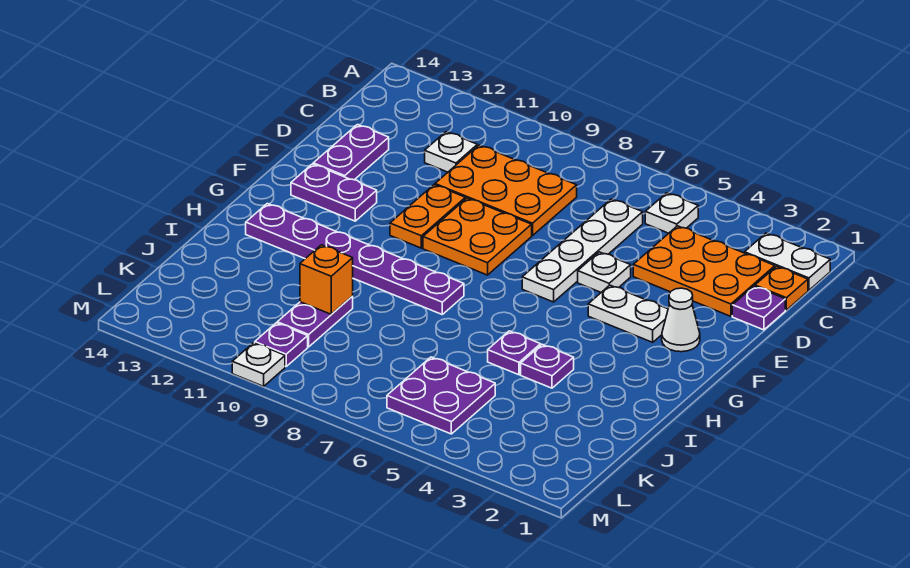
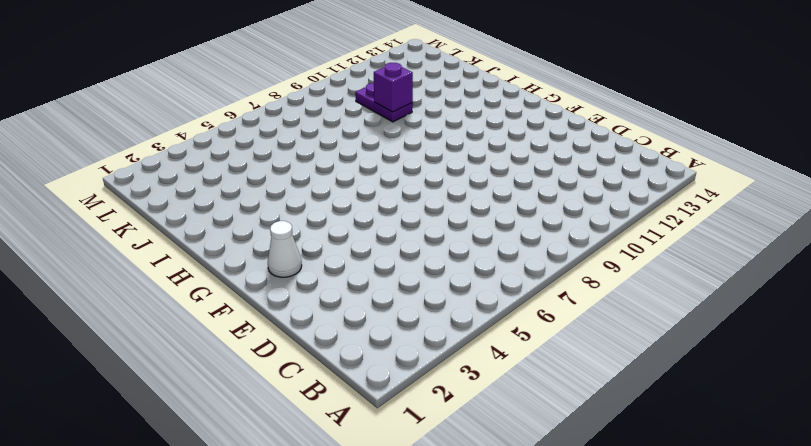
purple brick J10 level 2 -> orange brick J10 level 2
none -> white plate B1:B2 level 1
none -> white plate B5 level 1
none -> orange plate C1 level 1

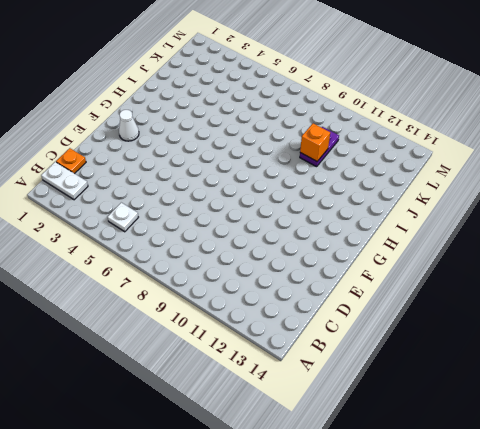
none -> orange plate C2:D4 level 1
none -> white plate C6:F6 level 1
none -> orange plate C8:D10 level 1

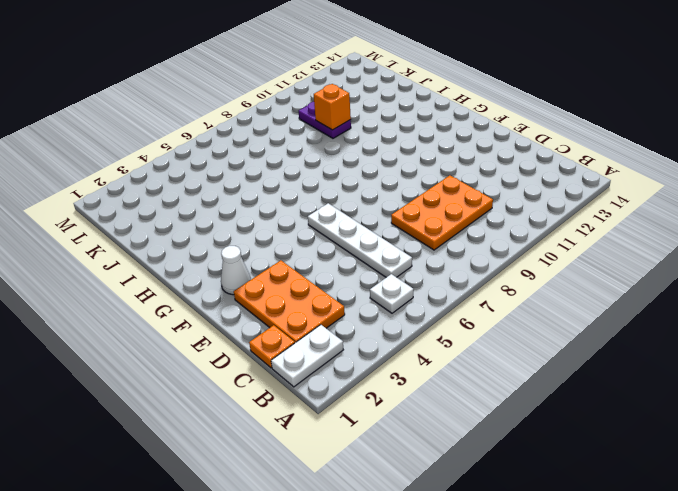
orange plate C2:E3 level 1 -> orange plate C2:D4 level 1
none -> white plate C11 level 1
none -> purple plate D1 level 1
none -> purple plate D13:E13 level 1

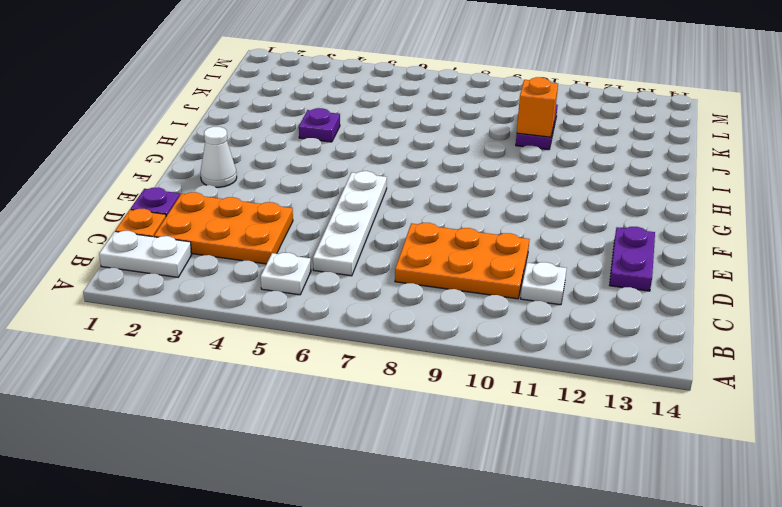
none -> white plate E5 level 1
none -> orange plate E8:F9 level 1
none -> orange plate E10:F10 level 1

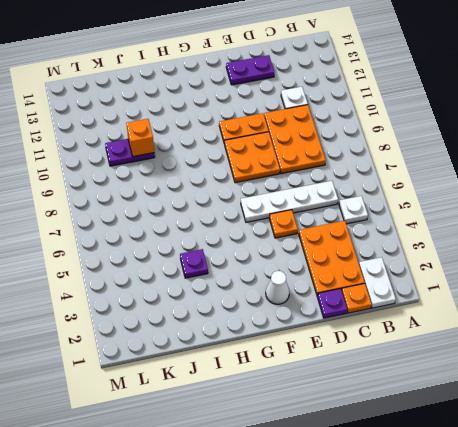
orange plate E5 level 1 -> white plate E5 level 1
none -> white plate F3:F4 level 1
none -> purple plate F12:F13 level 1
none -> purple plate H8:H13 level 1

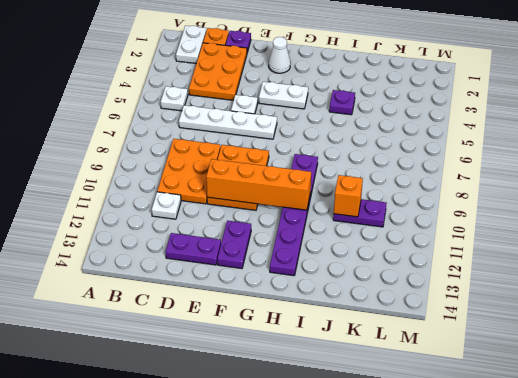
orange brick E10:H10 level 2 -> none
white plate F4:G4 level 1 -> white plate F3:F4 level 1
none -> purple plate I5 level 1
none -> purple plate K5:L6 level 1
none -> purple plate L10 level 1

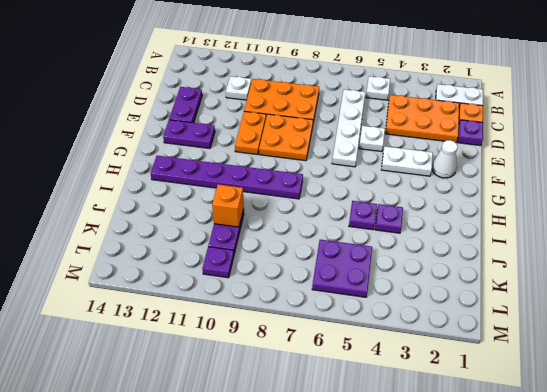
none -> white plate M10 level 1

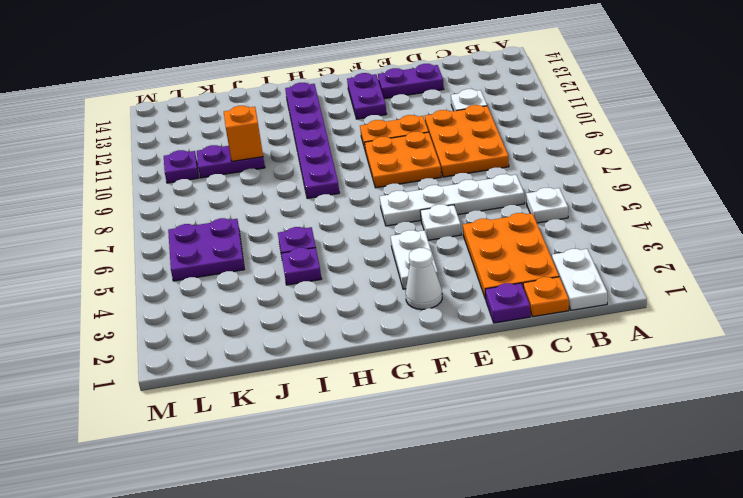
none -> white plate M10 level 1

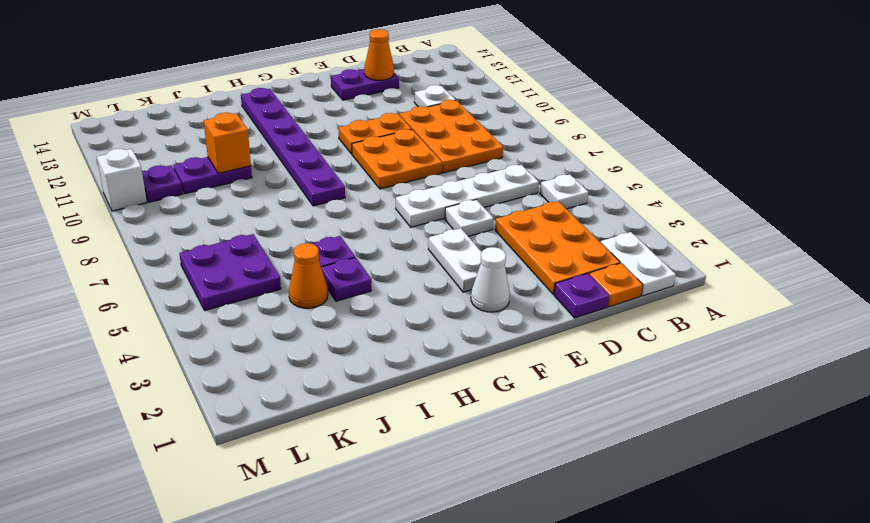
orange cone D13 level 2 -> none
orange cone J4 level 1 -> none
white brick M10 level 1 -> white plate M10 level 1
none -> purple plate F12:F13 level 1

